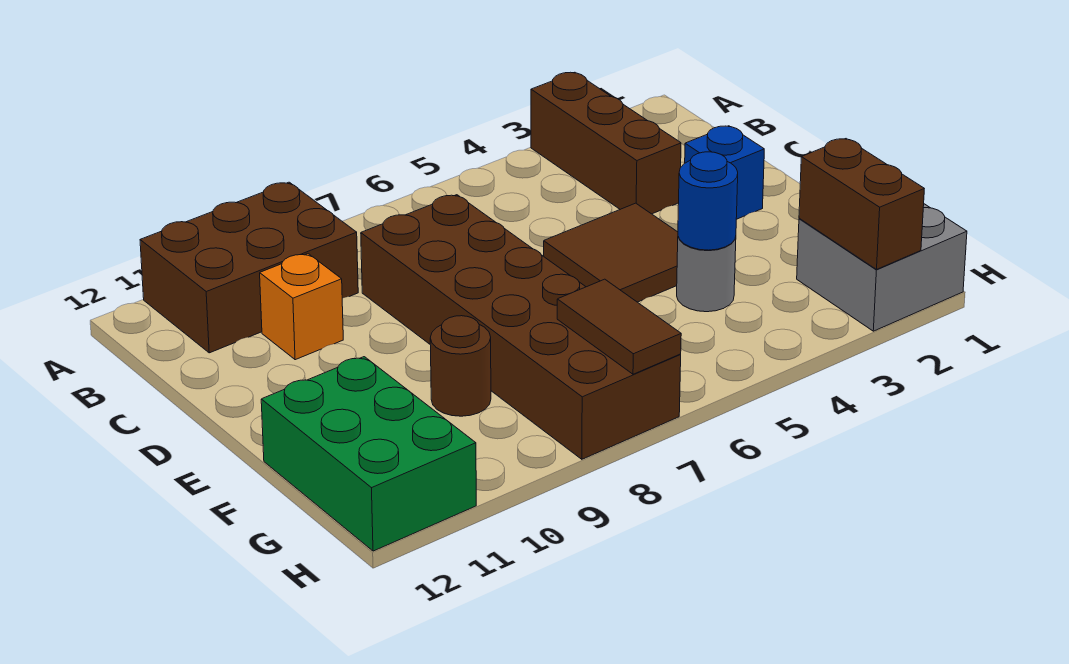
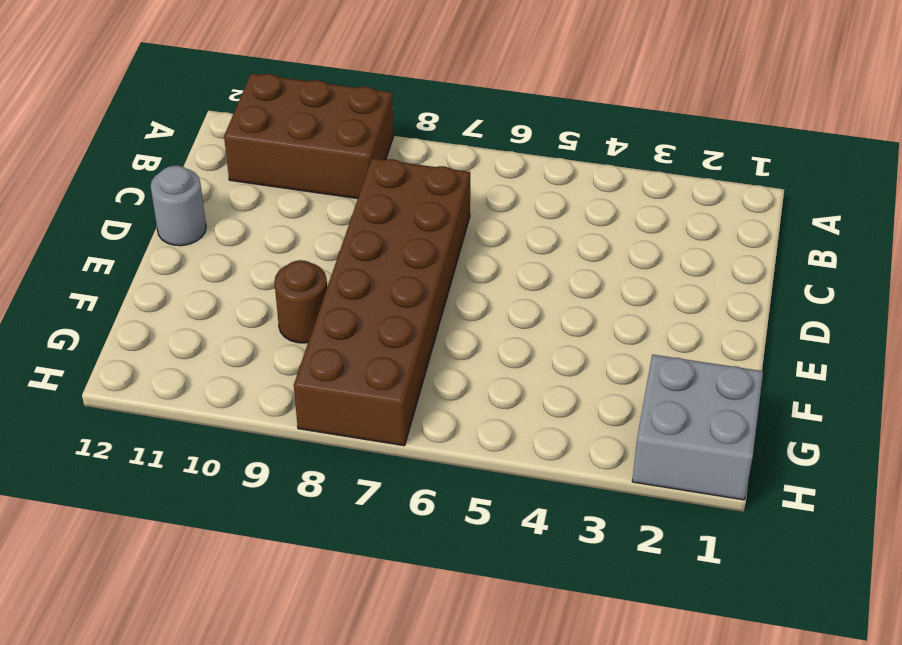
grey round brick D12 level 1 -> grey round brick F4 level 1
none -> brown brick A3:C3 level 1
none -> orange brick C10 level 1
none -> blue brick D2 level 1

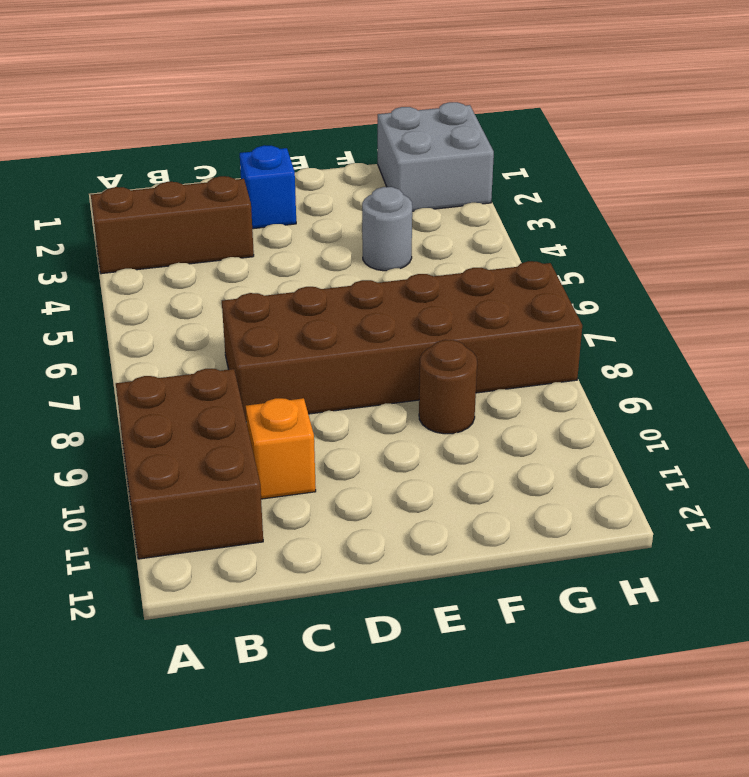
none -> brown tile D4:E5 level 1
none -> green brick F11:H12 level 1
none -> blue round brick F4 level 2

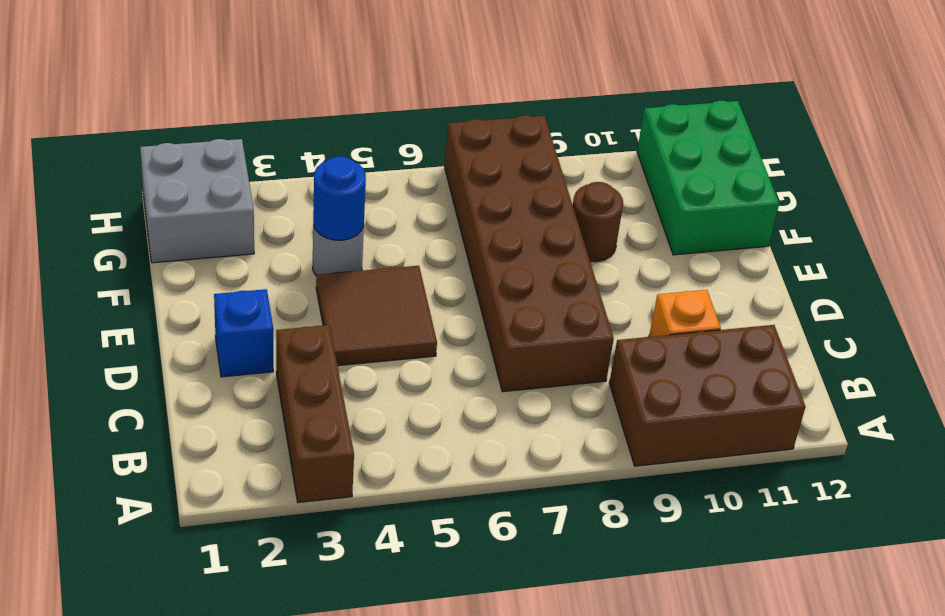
none -> brown brick G2:H2 level 2
none -> brown tile G7:H7 level 2

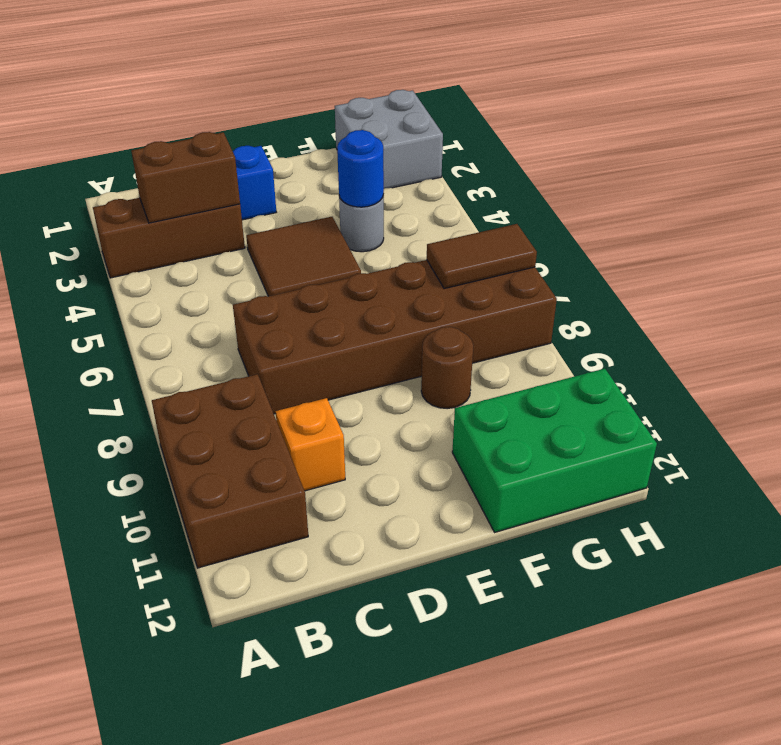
brown brick B3:C3 level 2 -> brown brick G2:H2 level 2

